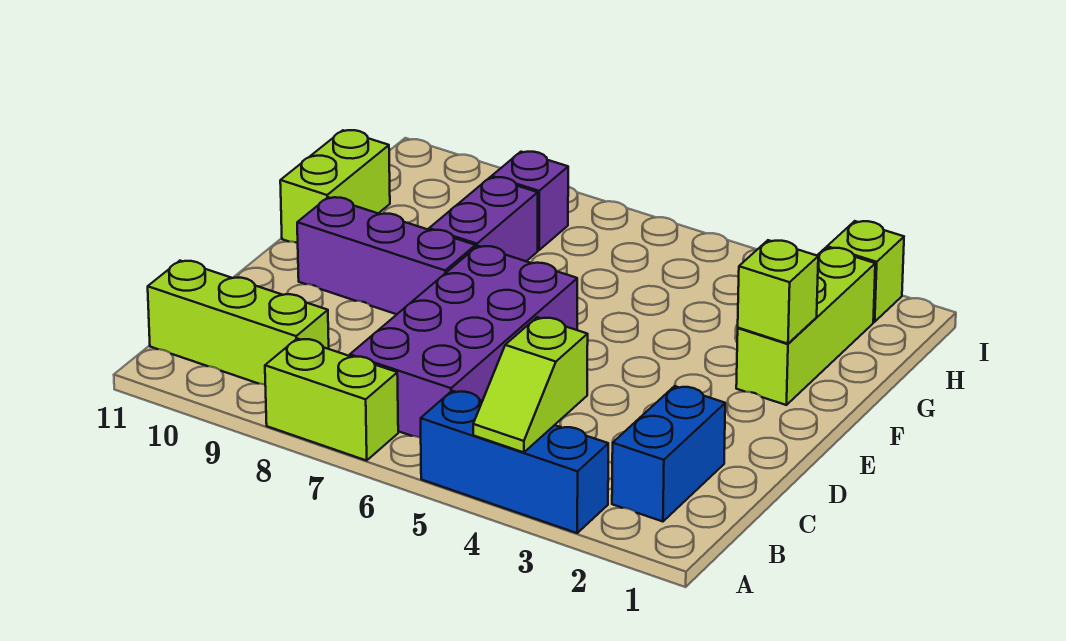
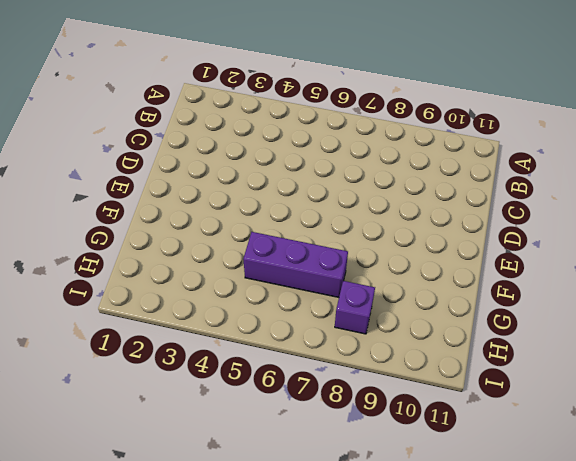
purple brick G5:G7 level 1 -> purple brick E8:E10 level 1
none -> blue brick A3:A5 level 1
none -> lime brick A7:A8 level 1
none -> blue brick B2:C2 level 1

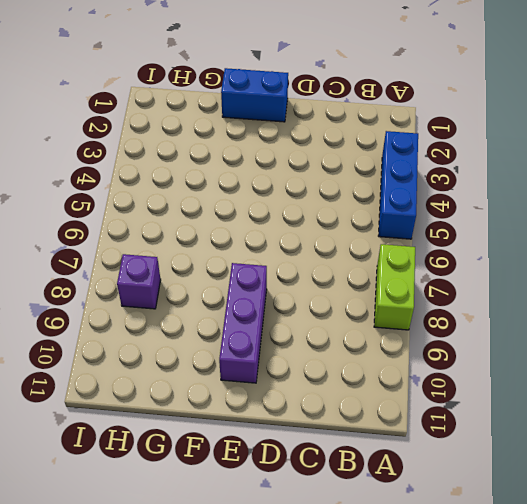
blue brick E1:F1 level 1 -> blue brick B2:C2 level 1
none -> purple brick B6:E7 level 1
none -> lime brick B9:B11 level 1
none -> lime brick F2:H2 level 1

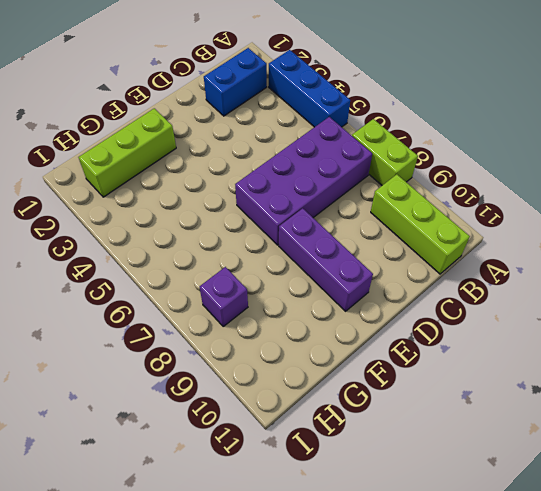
none -> purple brick F8:G8 level 1
none -> lime brick F11:G11 level 1
none -> lime brick I2 level 1

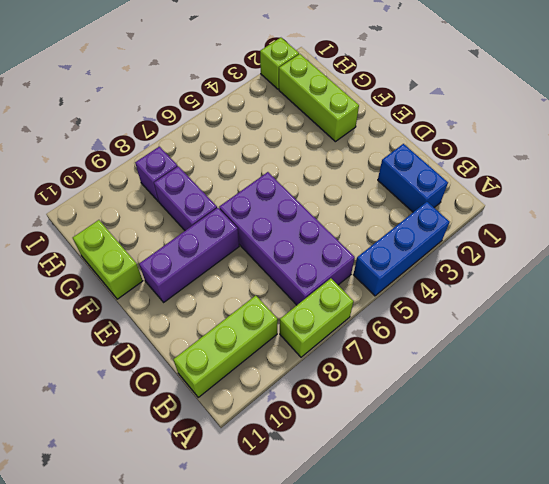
none -> lime slope A4:B4 level 2 top B
none -> lime brick F2 level 2

